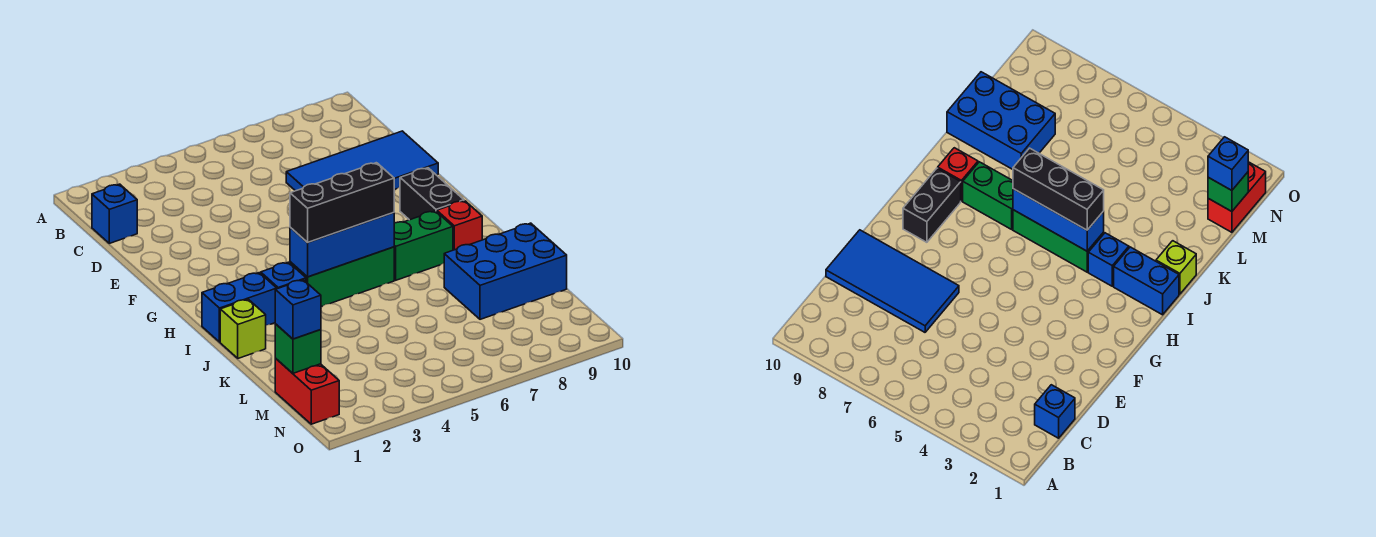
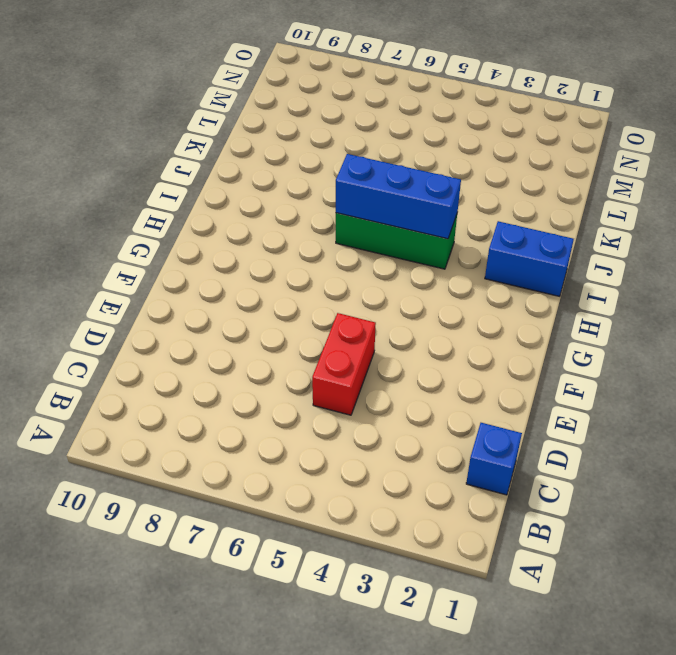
red brick D5:E5 level 1 -> red brick M1:N1 level 1
none -> blue tile D7:E10 level 1
none -> black brick G9:H9 level 1
none -> blue brick I3 level 1

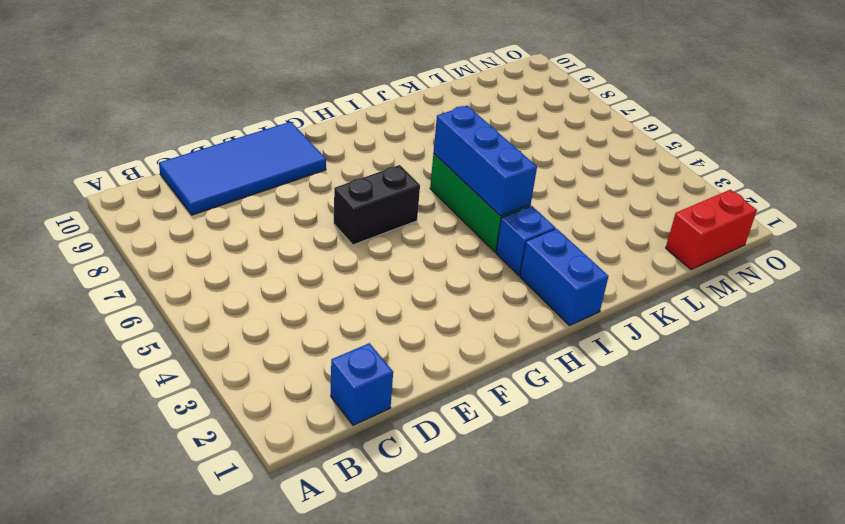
blue tile C9:F10 level 1 -> blue tile D7:E10 level 1
black brick F6:G6 level 1 -> black brick G9:H9 level 1
none -> green brick I7:I8 level 1
none -> red brick I9 level 1
none -> lime brick J1 level 1

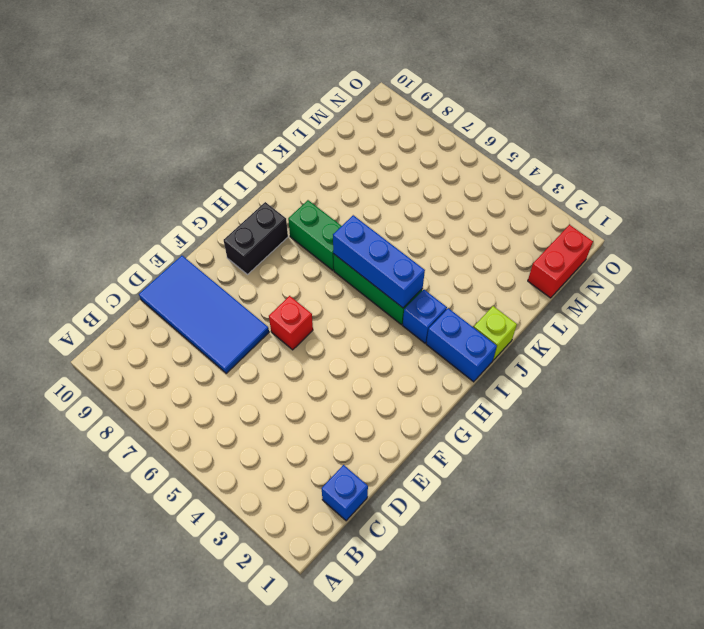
red brick F6 level 1 -> red brick I9 level 1
none -> blue brick K8:L10 level 1
none -> green brick M1 level 2
none -> black brick I4:I6 level 3

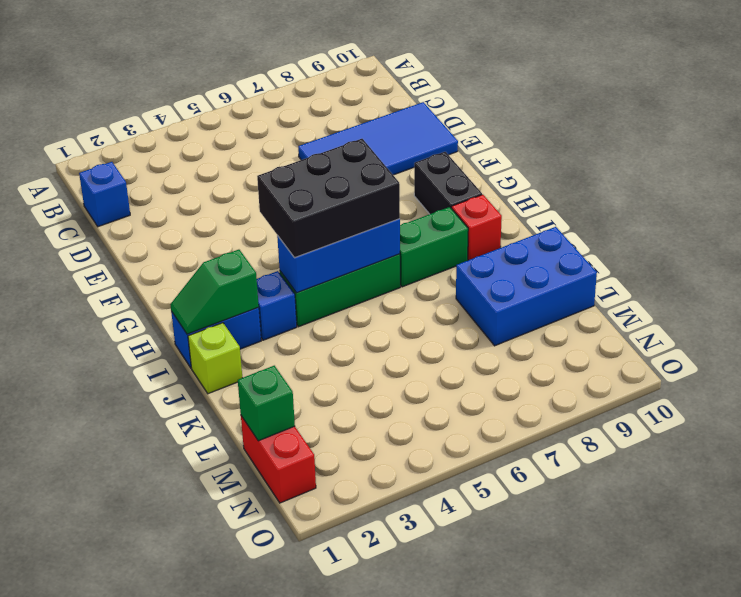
black brick H4:I6 level 3 -> black brick I4:I6 level 3
green slope I1:I2 level 2 top 2 -> none
none -> blue brick M1 level 3

